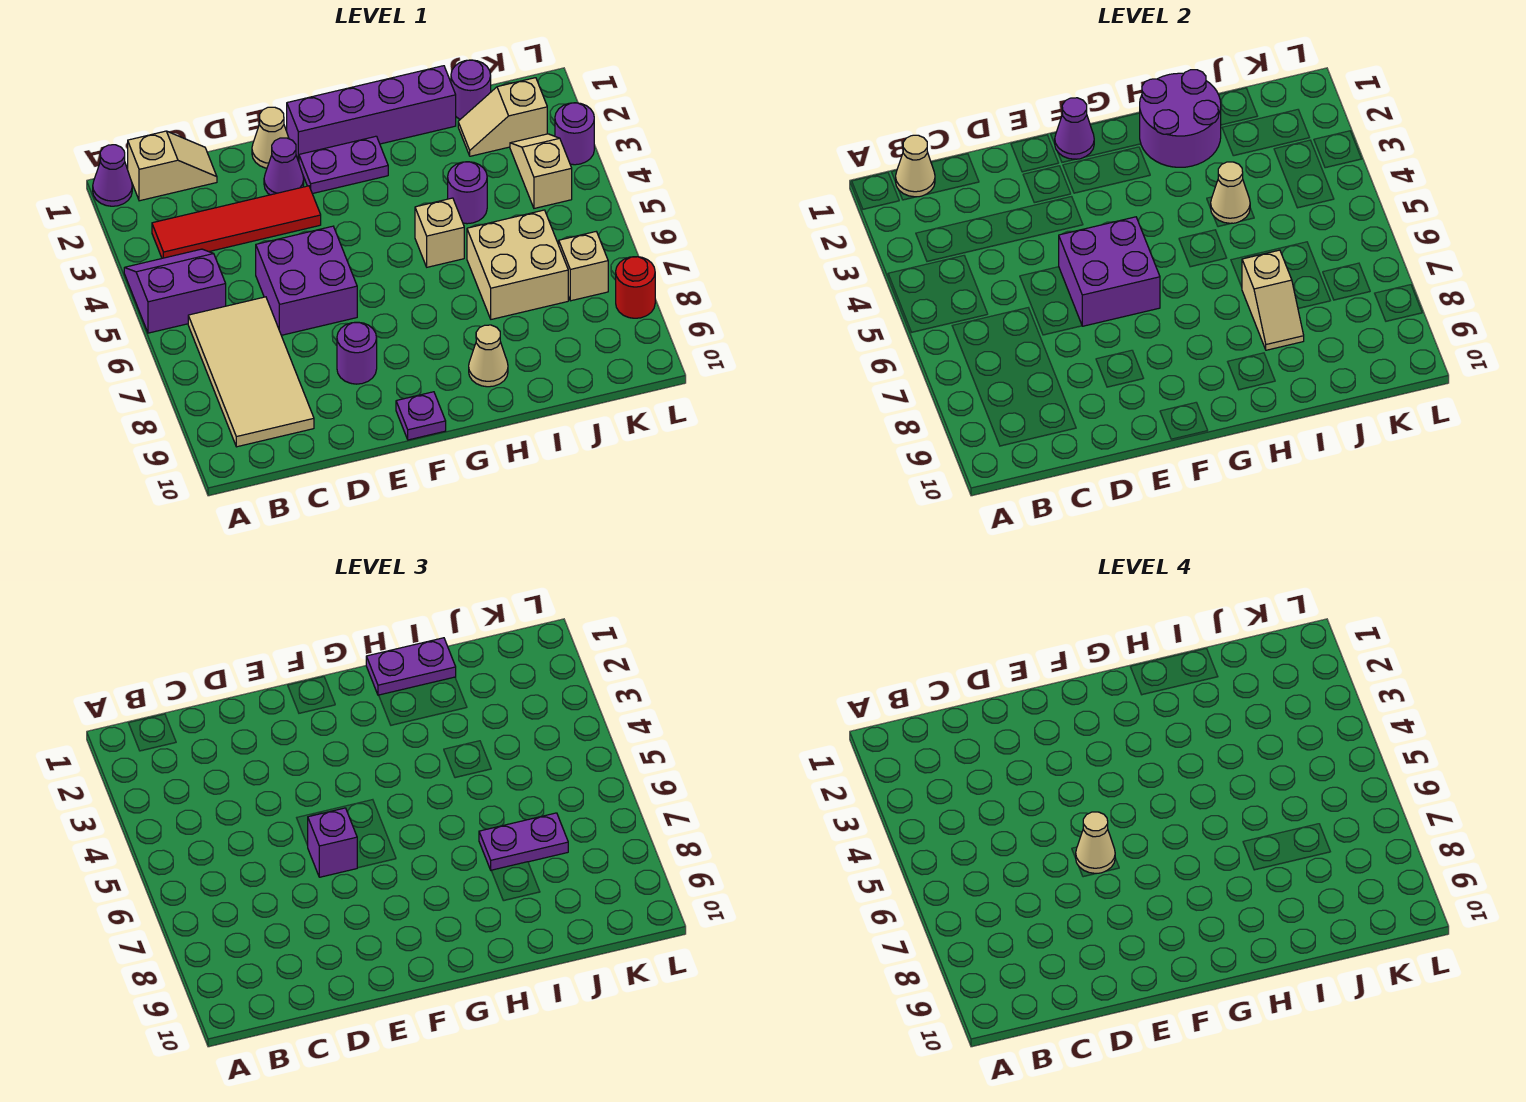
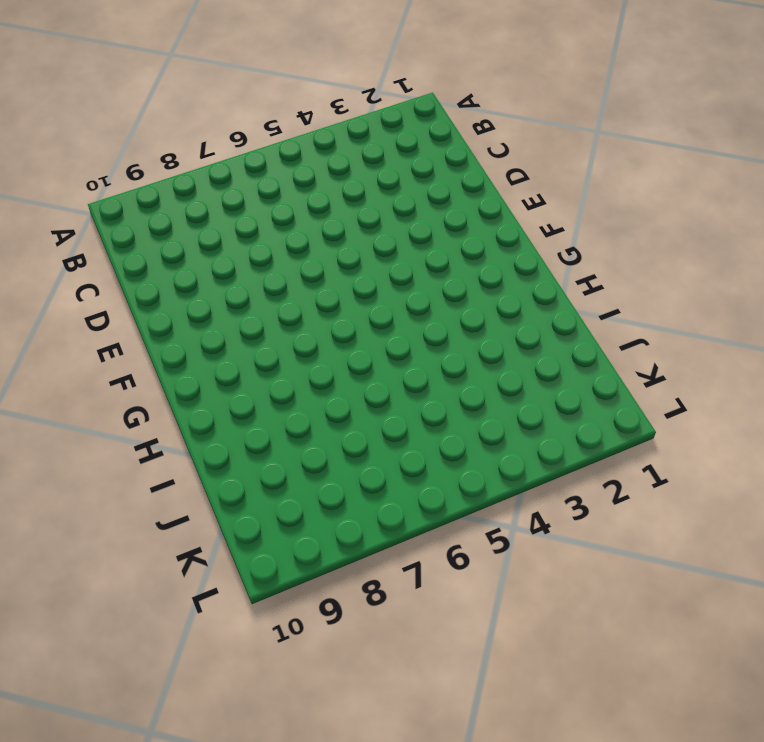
none -> purple cone A1 level 1
none -> purple slope A4:B5 level 1 top 5
none -> tan slope B1:C1 level 1 top B
none -> red tile B3:E3 level 1

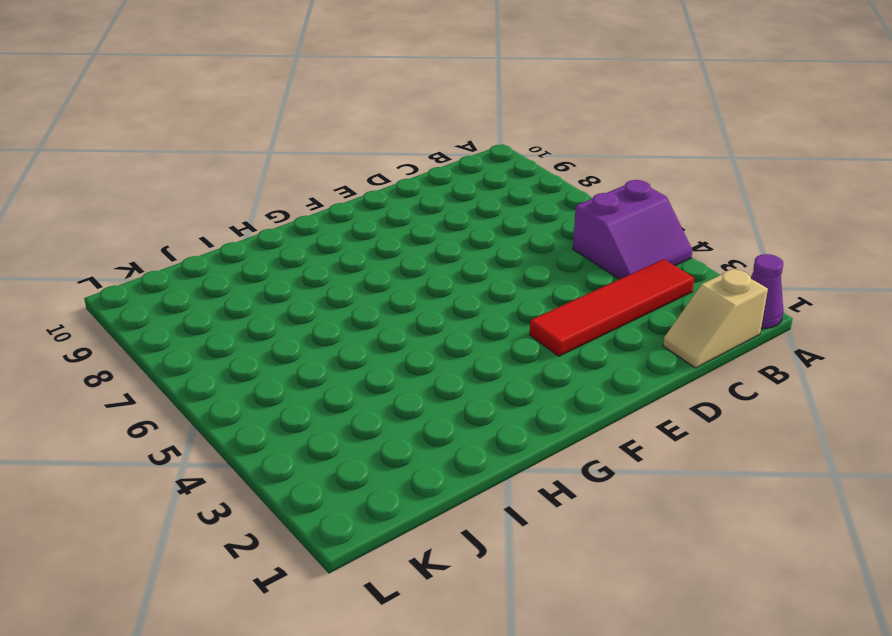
none -> tan tile B6:C9 level 1
none -> purple brick D5:E6 level 1
none -> tan cone E1 level 1
none -> purple cone E2 level 1

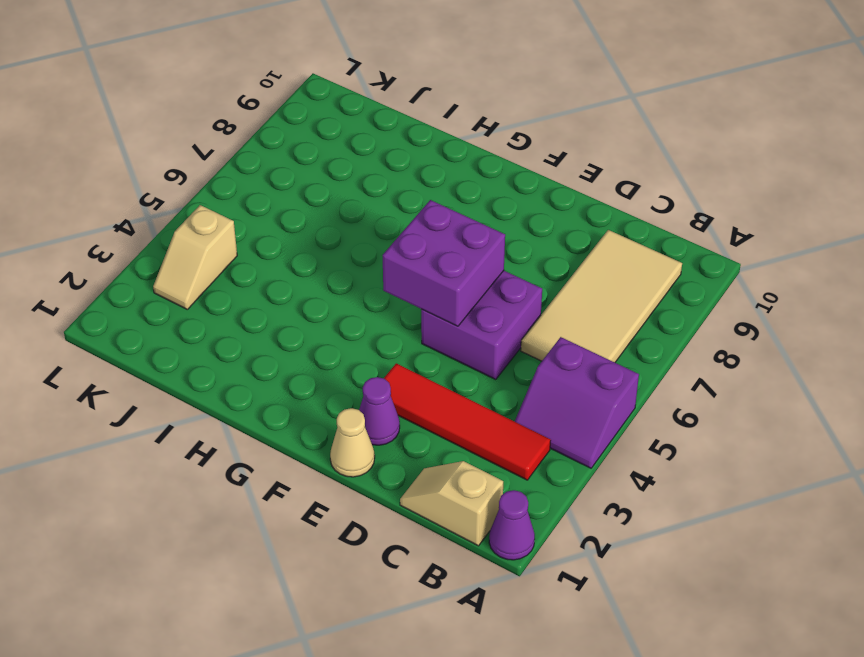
none -> purple round brick E8 level 1
none -> purple brick F1:I1 level 1
none -> purple plate F2:G2 level 1
none -> purple plate F10 level 1

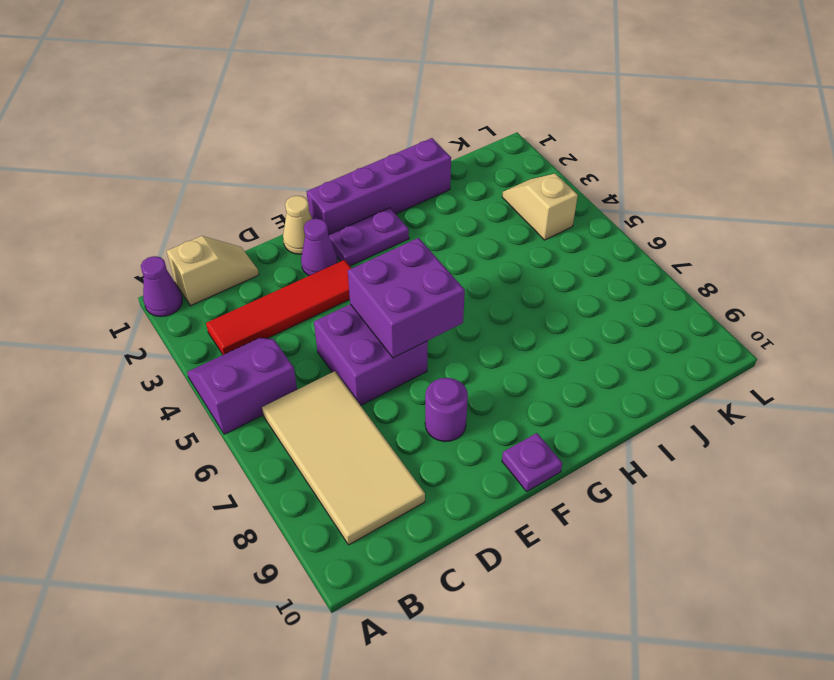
none -> tan brick H5 level 1
none -> tan cone H9 level 1
none -> purple round brick I4 level 1
none -> tan brick I6:J7 level 1

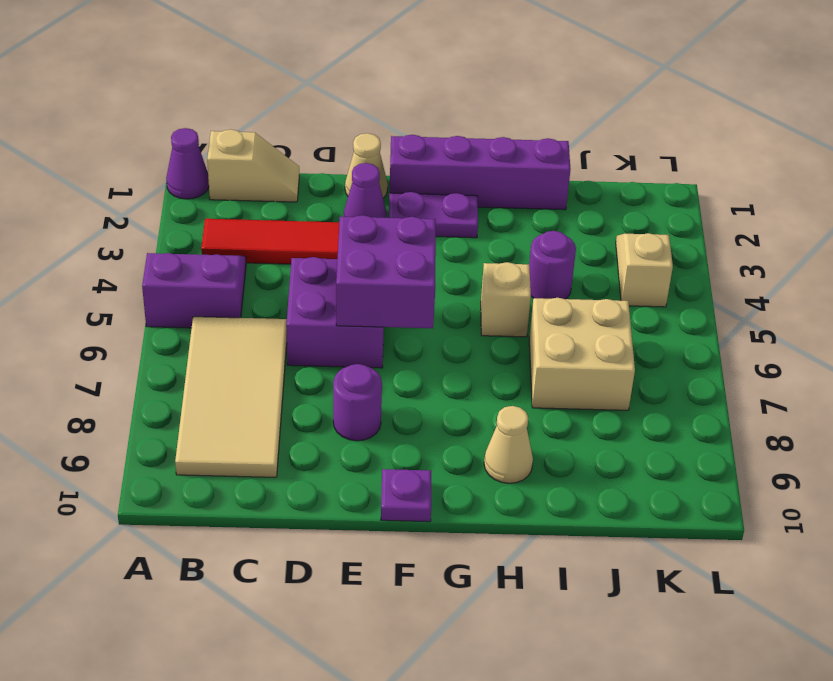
none -> purple round brick J1 level 1
none -> tan slope J2:K2 level 1 top K
none -> tan brick K7 level 1
none -> purple round brick L3 level 1

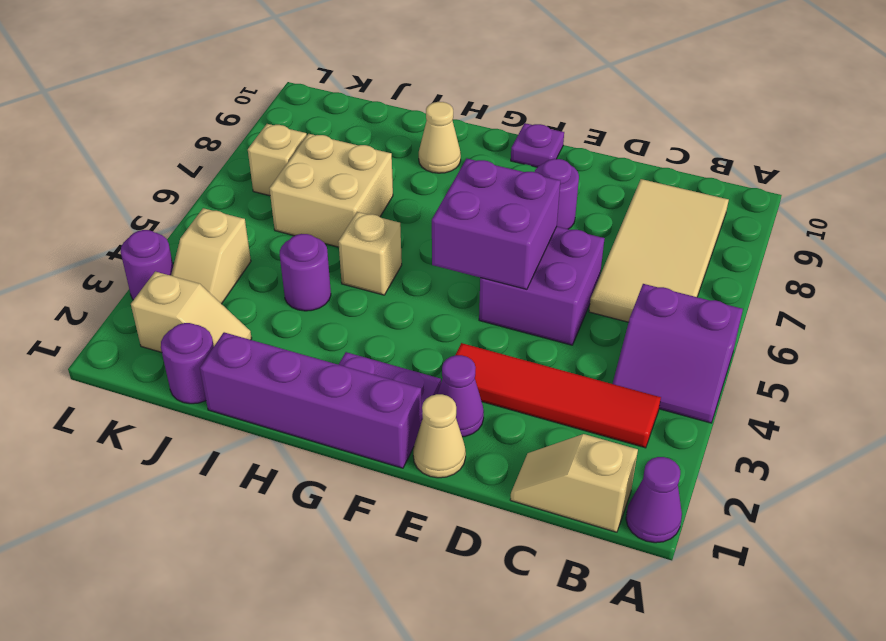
none -> red round brick L8 level 1
none -> tan cone B1 level 2
none -> purple cone F1 level 2
none -> purple round brick H1:I2 level 2

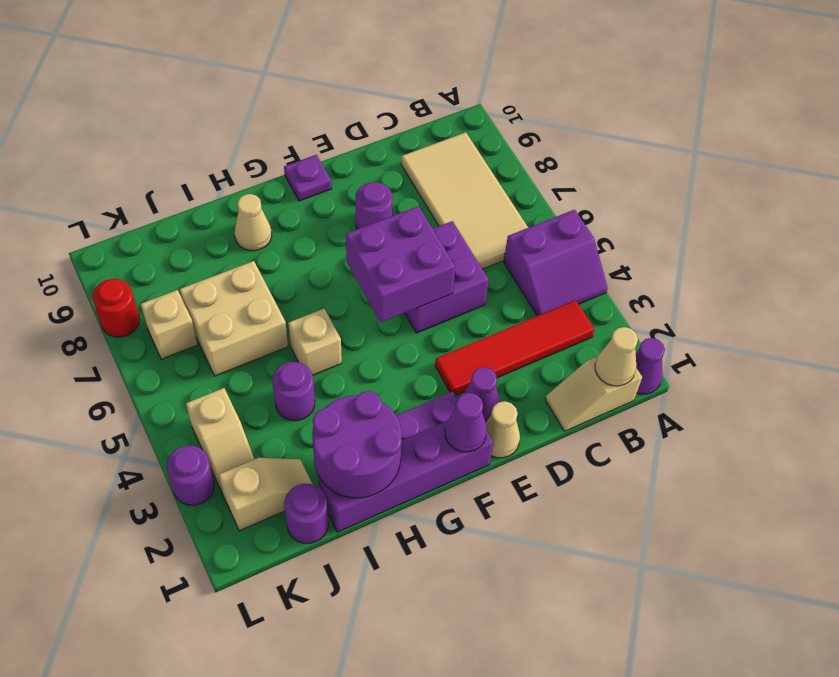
none -> tan cone I4 level 2
none -> tan slope I7:I8 level 2 top 7
none -> purple brick E6 level 3
none -> purple plate H1:I1 level 3

